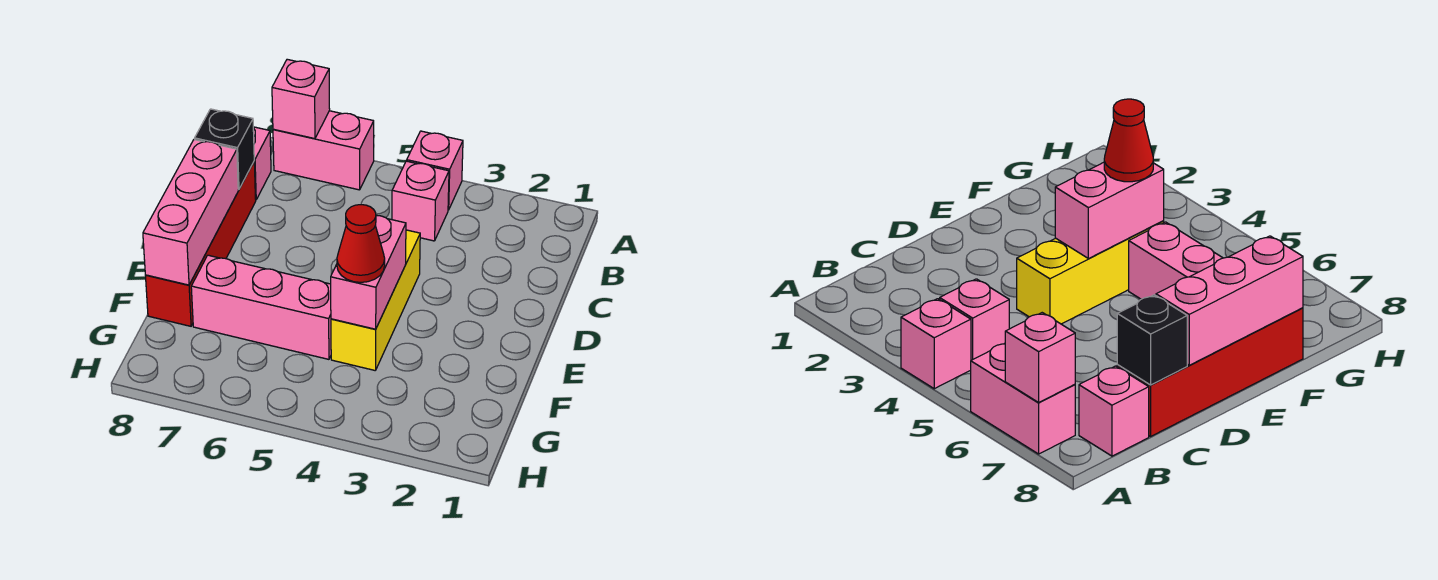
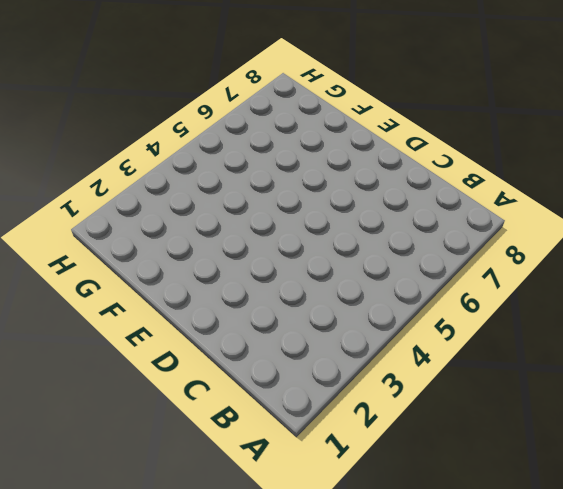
none -> pink brick A4 level 1
none -> pink brick A6:A7 level 1
none -> pink brick B4 level 1

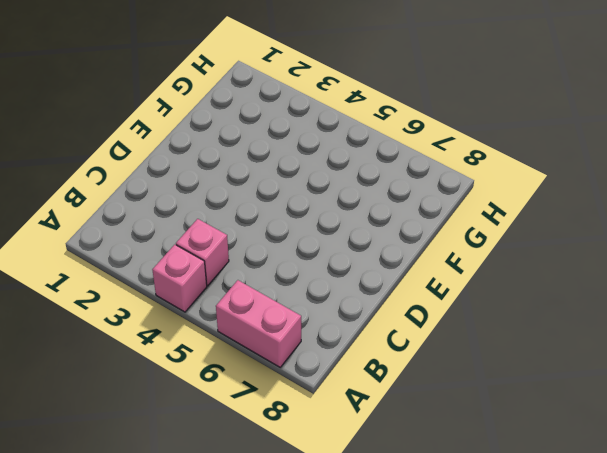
none -> pink brick B8 level 1
none -> red brick C8:F8 level 1
none -> yellow brick D4:F4 level 1

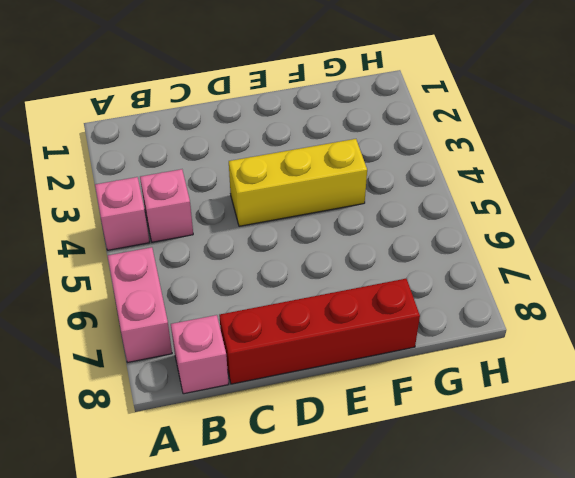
none -> pink brick F5:F7 level 1
none -> pink brick A7 level 2
none -> black brick C8 level 2

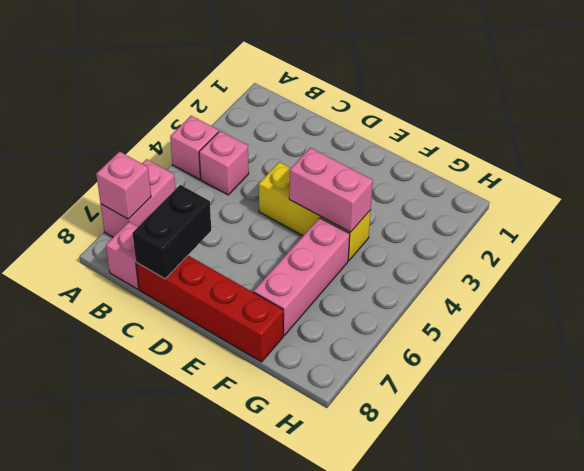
black brick C7:C8 level 2 -> black brick C8 level 2
none -> pink brick D8:F8 level 2
none -> red cone F4 level 3

